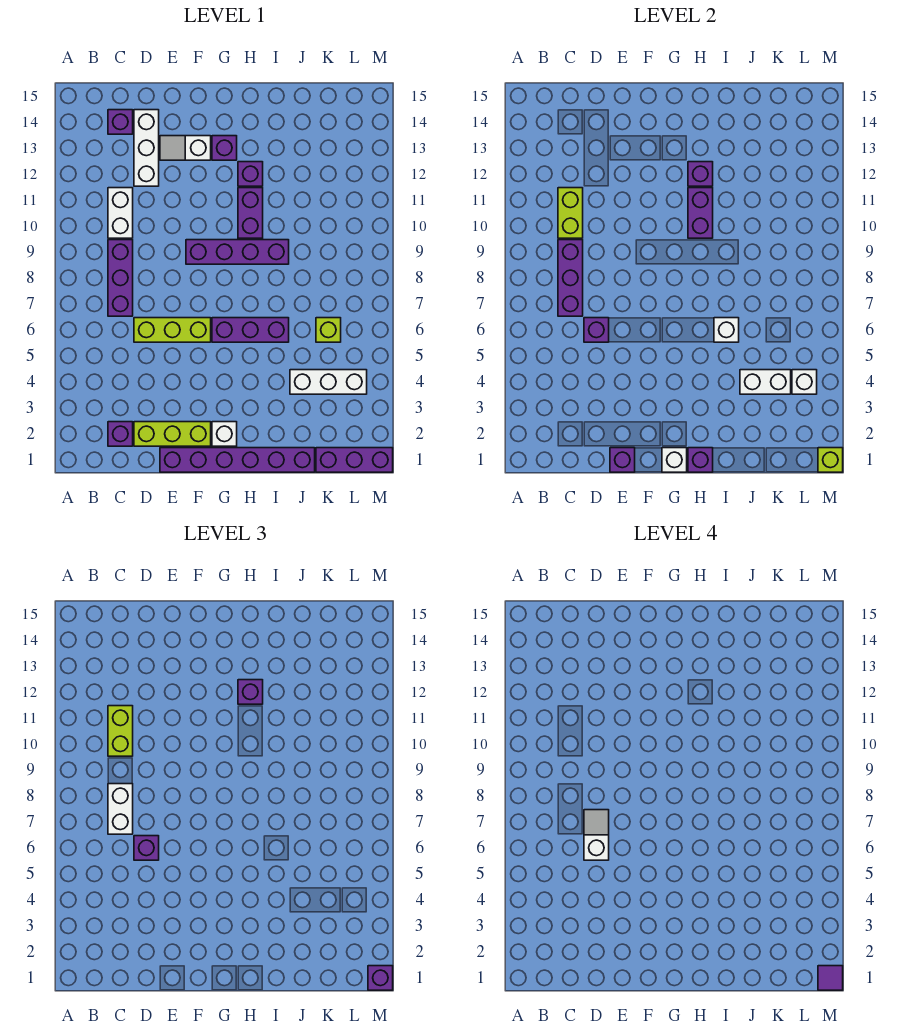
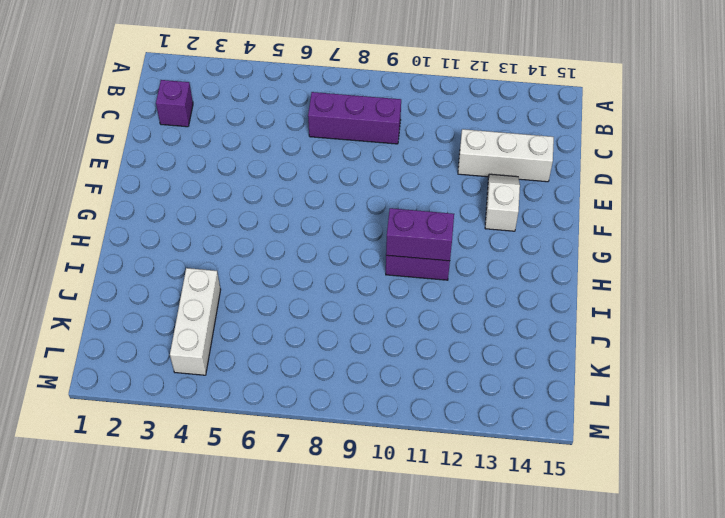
none -> white brick C10:C11 level 1
none -> purple brick C14 level 1
none -> lime brick D2:F2 level 1
none -> lime brick D6:F6 level 1

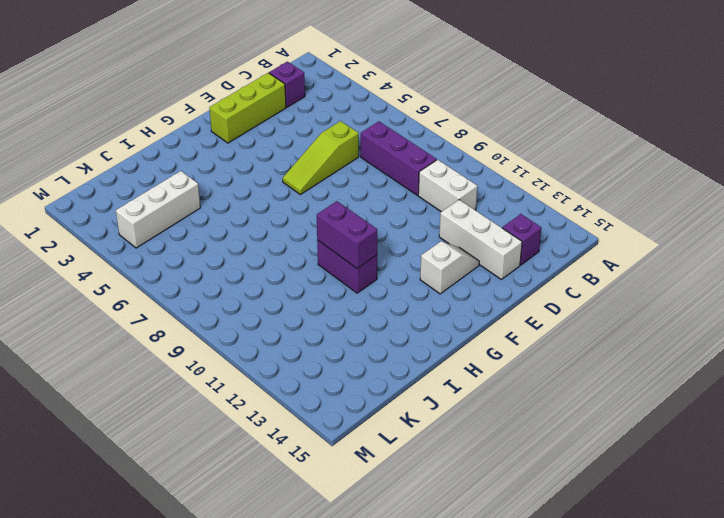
lime slope D6:F6 level 1 top D -> lime brick D6:F6 level 1
none -> purple brick E1:J1 level 1
none -> purple brick F9:I9 level 1
none -> white brick G2 level 1
none -> purple brick G6:I6 level 1

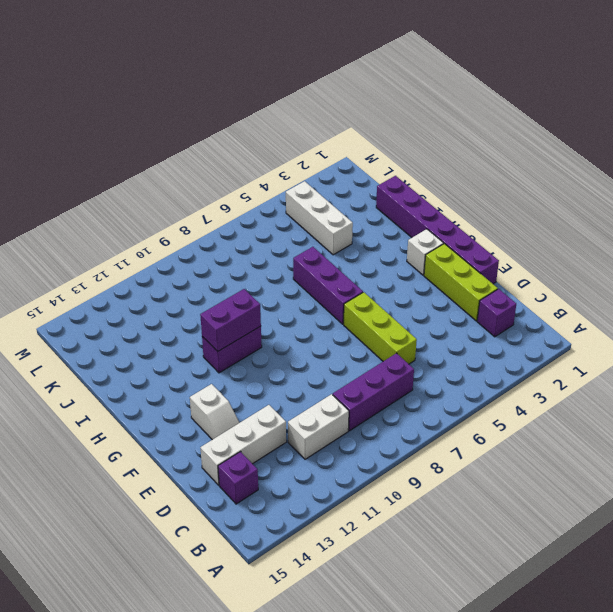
none -> purple brick F9:I9 level 1
none -> purple brick G13 level 1
none -> purple brick H12 level 1
none -> purple brick K1:M1 level 1

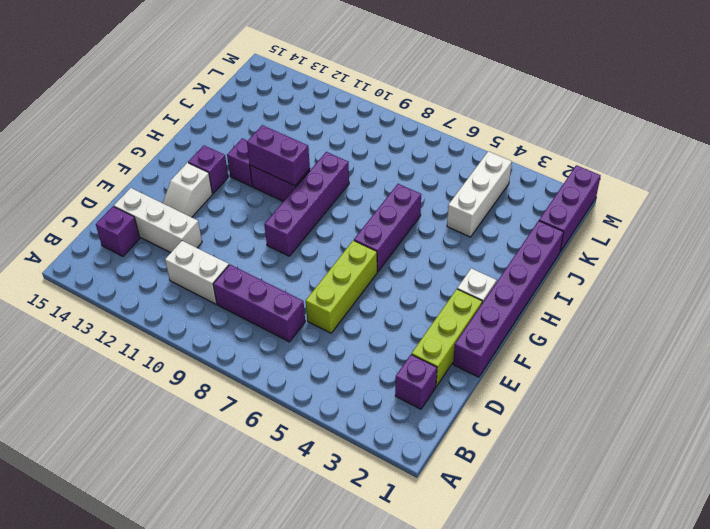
none -> lime brick K6 level 1
none -> purple brick C7:C9 level 2
none -> lime brick C10:C11 level 2
none -> purple brick D6 level 2

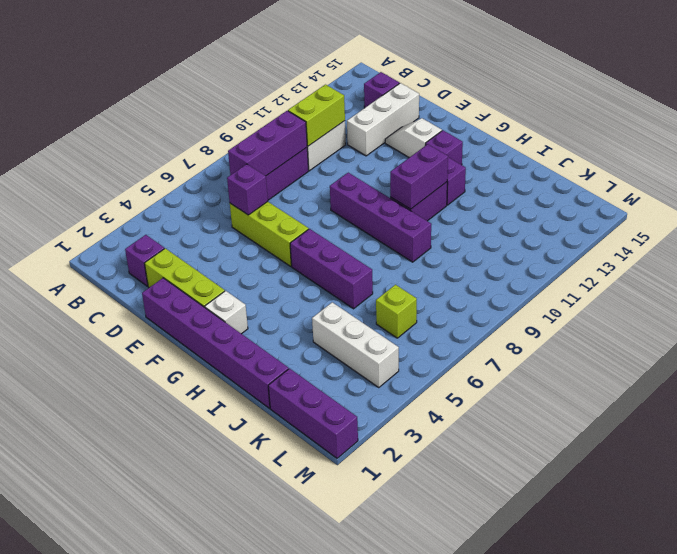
none -> purple brick E1 level 2
none -> white brick G1 level 2
none -> purple brick H1 level 2
none -> purple brick H12 level 2

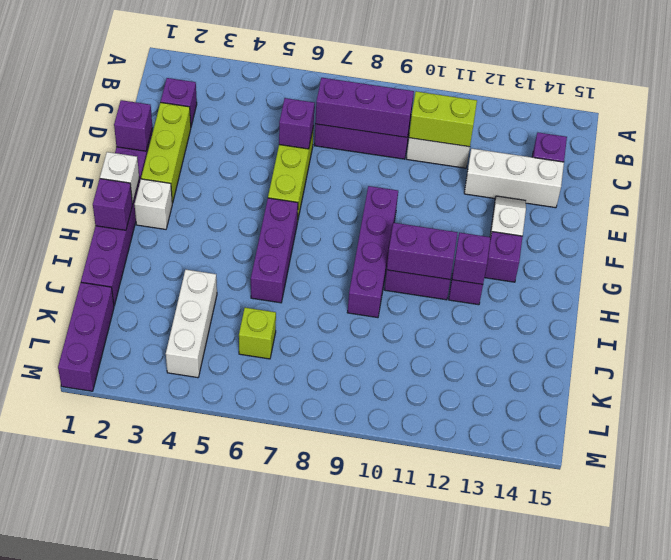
none -> white brick I6 level 2
none -> white brick J4:K4 level 2
none -> white brick L4 level 2
none -> lime brick M1 level 2

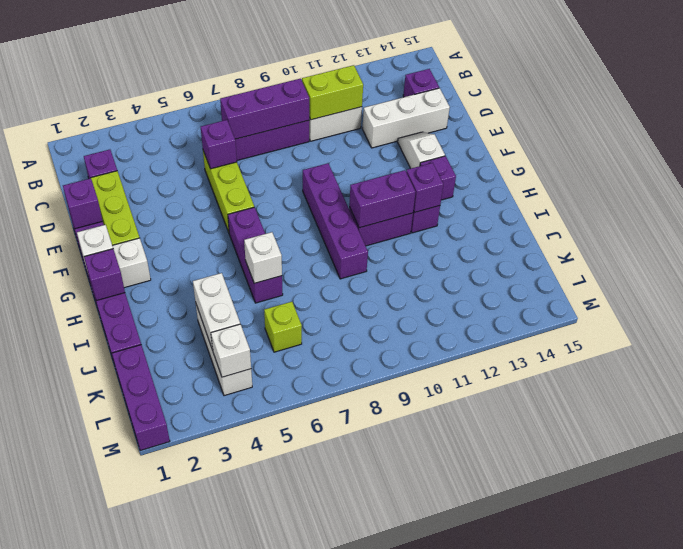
none -> lime brick M1 level 2
none -> white brick C7:C8 level 3
none -> lime brick C10:C11 level 3
none -> purple brick D6 level 3

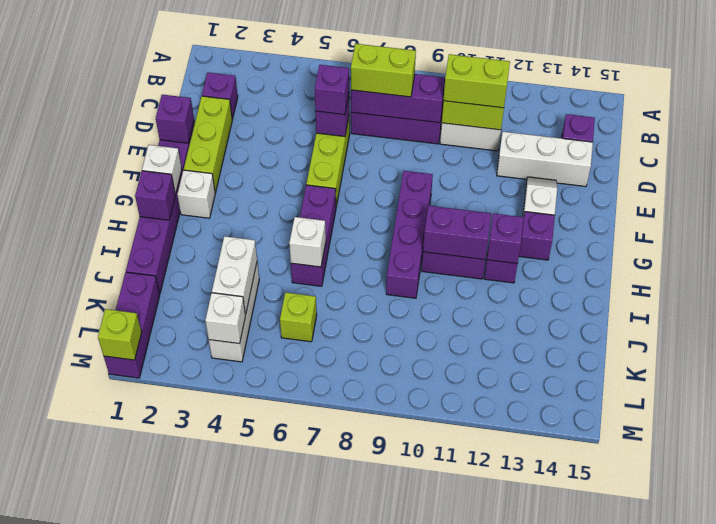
lime brick C7:C8 level 3 -> white brick C7:C8 level 3
none -> purple brick H12 level 3
none -> purple brick M1 level 3
none -> white slope D6:D7 level 4 top 6
none -> purple tile M1 level 4

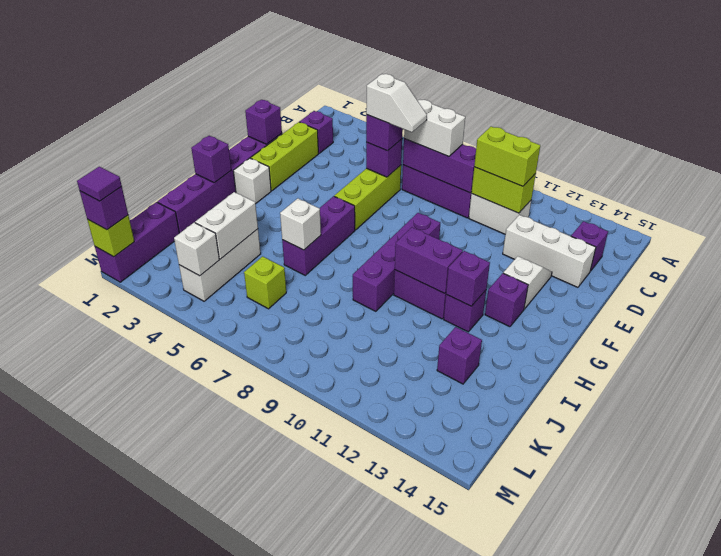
purple brick J13 level 1 -> purple brick H12 level 3
none -> white brick G1 level 2

